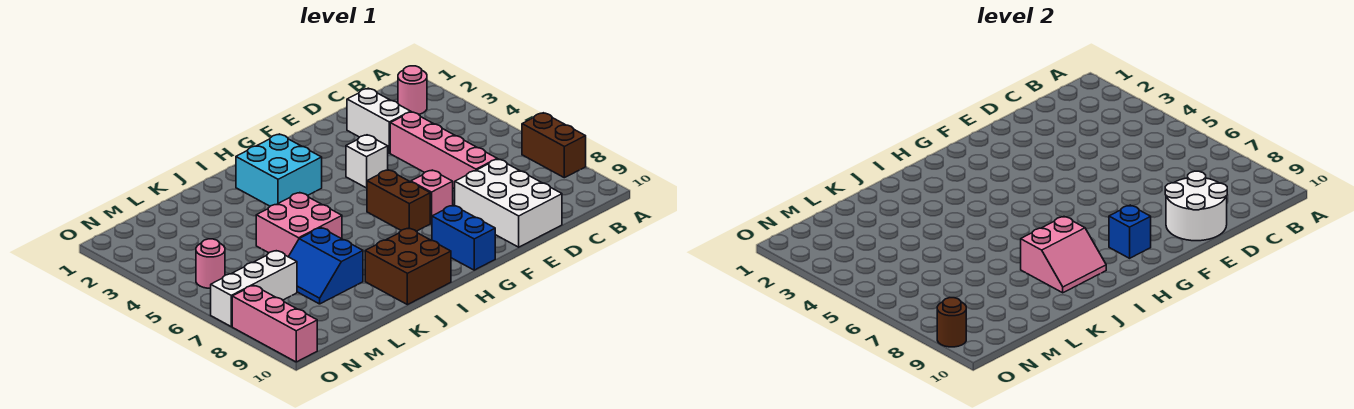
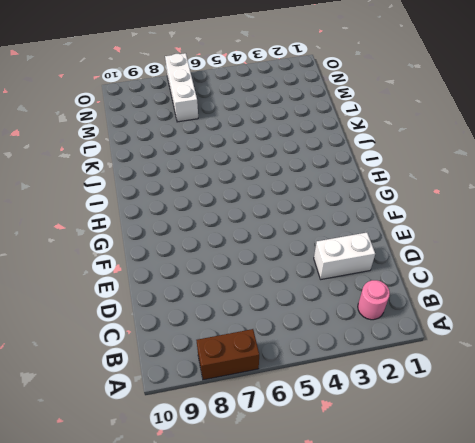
none -> pink brick D4:D7 level 1
none -> white brick D8:E10 level 1
none -> white brick F4 level 1

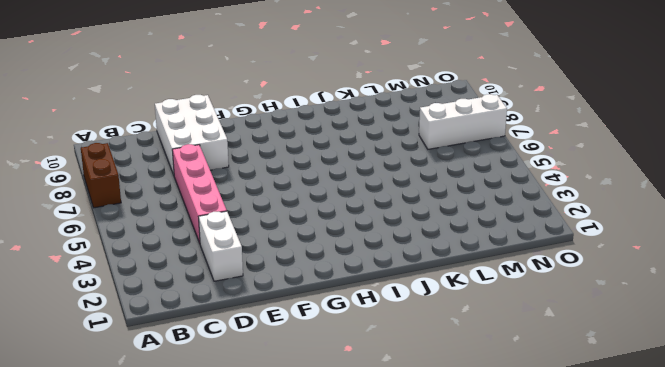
none -> pink round brick B2 level 1
none -> white brick F4 level 1
none -> pink brick F7 level 1

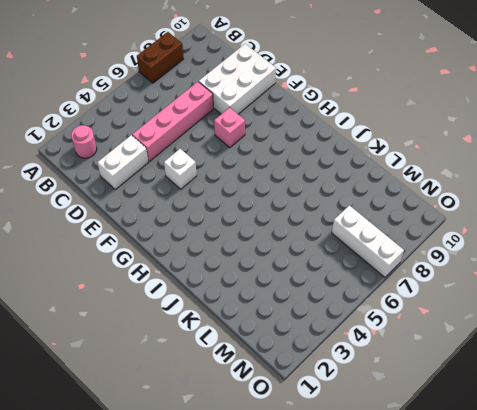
none -> brown brick G6:G7 level 1
none -> blue brick G9:G10 level 1
none -> cyan brick H2:I3 level 1

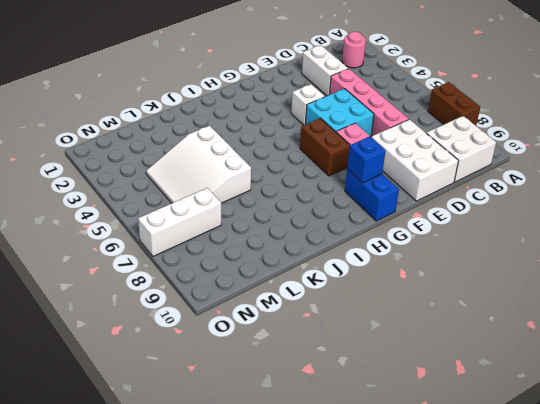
white brick B9:C10 level 1 -> none
cyan brick E5:F6 level 1 -> cyan brick H2:I3 level 1
white slope K4:M6 level 1 top K -> pink brick J5:K6 level 1
none -> brown brick I9:J10 level 1
none -> blue slope K7:L8 level 1 top K
none -> pink round brick N5 level 1

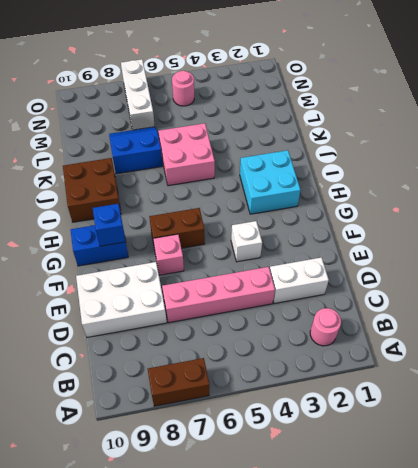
none -> pink brick O8:O10 level 1
none -> white round brick D9:E10 level 2
none -> pink slope I8:J9 level 2 top 8

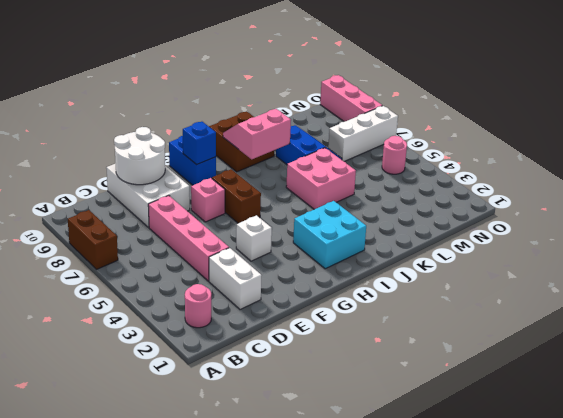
none -> brown round brick O9 level 2

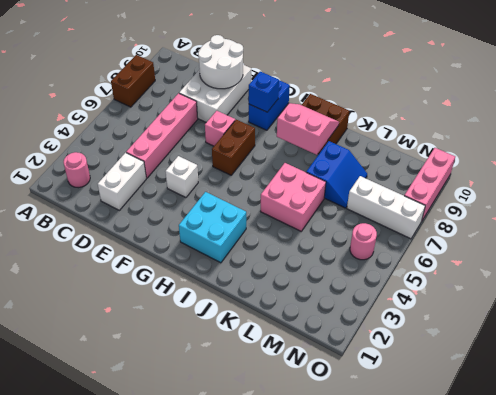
none -> brown round brick O9 level 2

